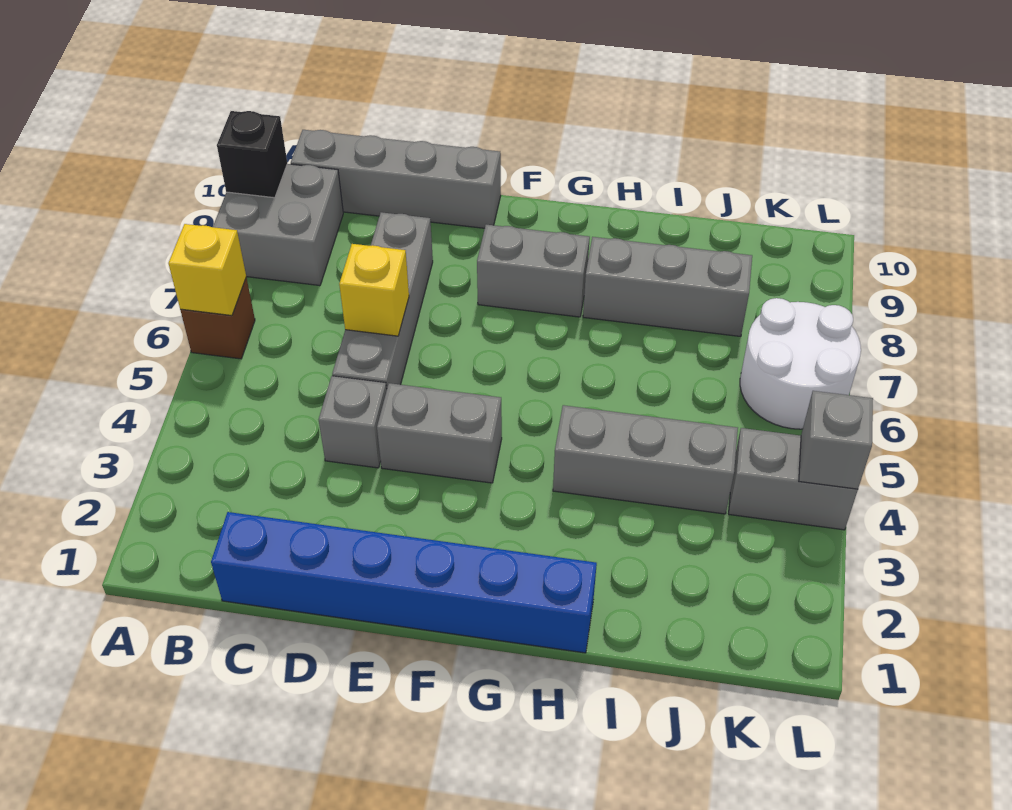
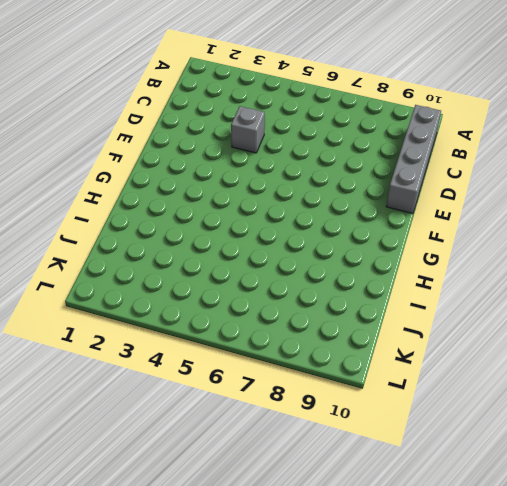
none -> brown brick A6 level 1
none -> grey brick A8:B9 level 1
none -> blue brick C1:H1 level 1

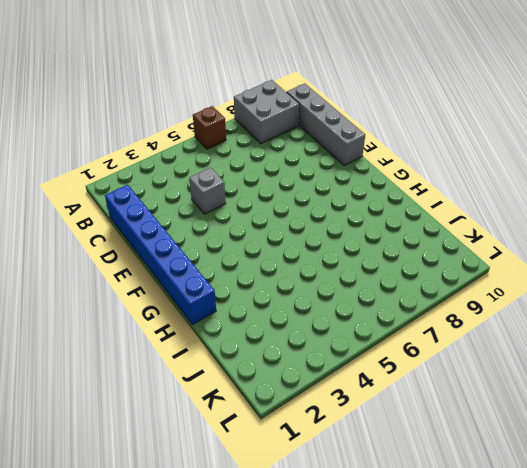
none -> grey brick D5:D8 level 1
none -> grey brick E4:F4 level 1
none -> grey brick F8:G8 level 1

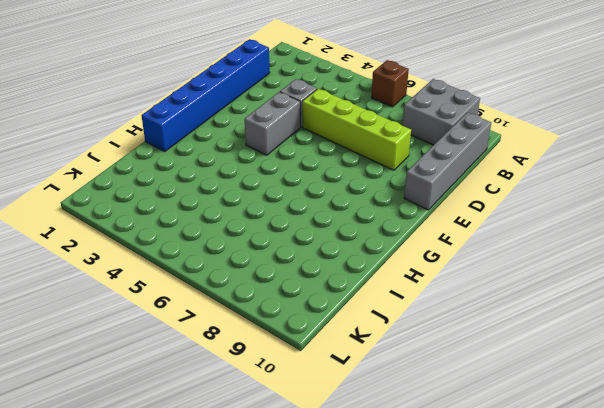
lime brick D5:D8 level 1 -> grey brick D5:D8 level 1
none -> grey brick F8:G8 level 1
none -> grey brick H4:J4 level 1
none -> grey brick H8:J8 level 1

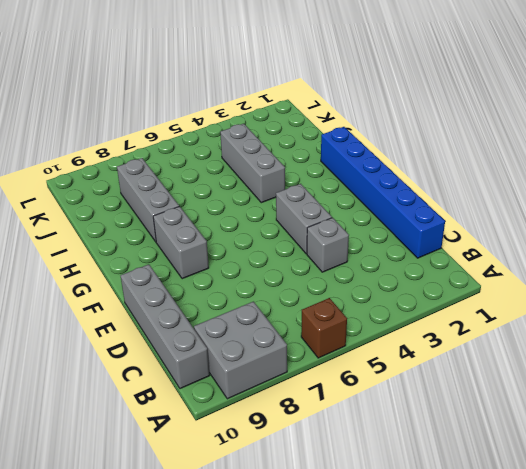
none -> grey brick D5:D8 level 1
none -> grey brick K4:L4 level 1
none -> white round brick K6:L7 level 1

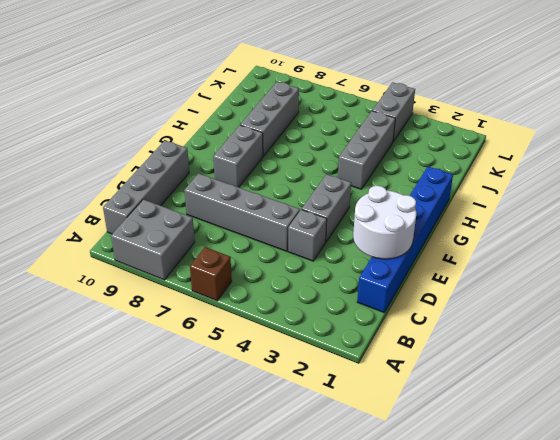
white round brick D1:E2 level 2 -> white round brick K6:L7 level 1
none -> yellow brick A6 level 2
none -> black brick A9 level 2
none -> yellow brick D6 level 2

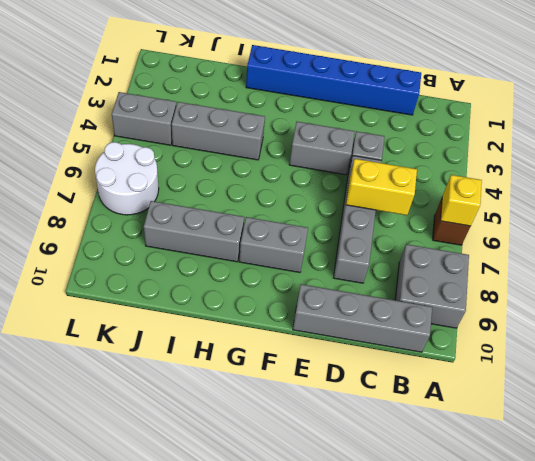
yellow brick C6:D6 level 2 -> yellow brick D6 level 2
none -> black brick A9 level 2
none -> grey brick L4 level 2

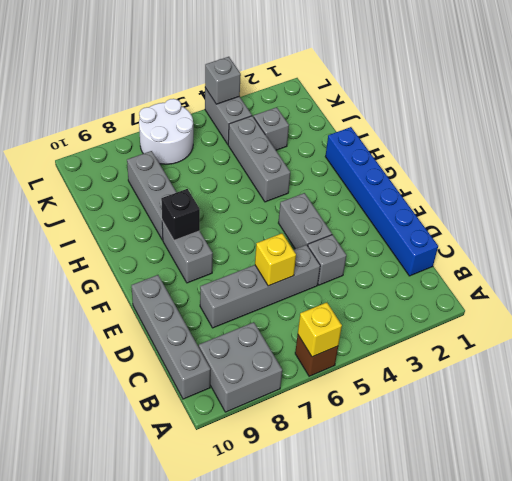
black brick G8 level 2 -> black brick A9 level 2
grey brick J3 level 1 -> none

